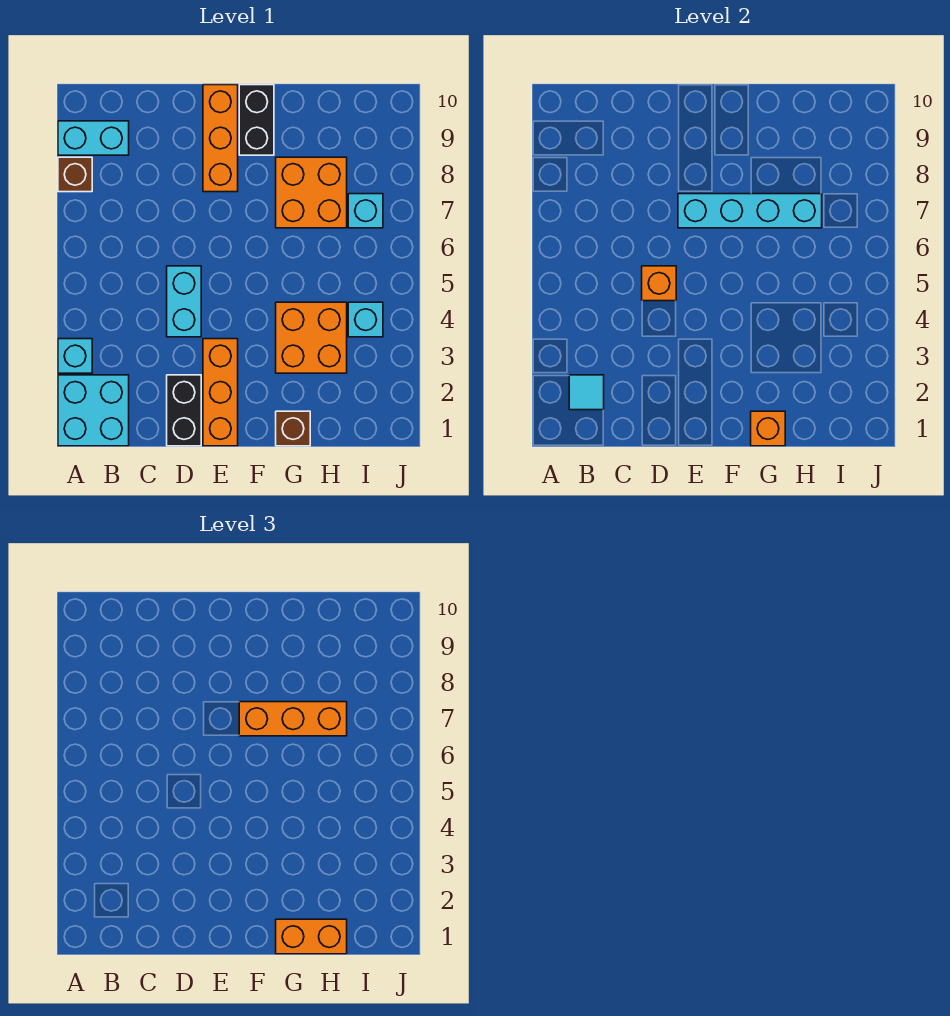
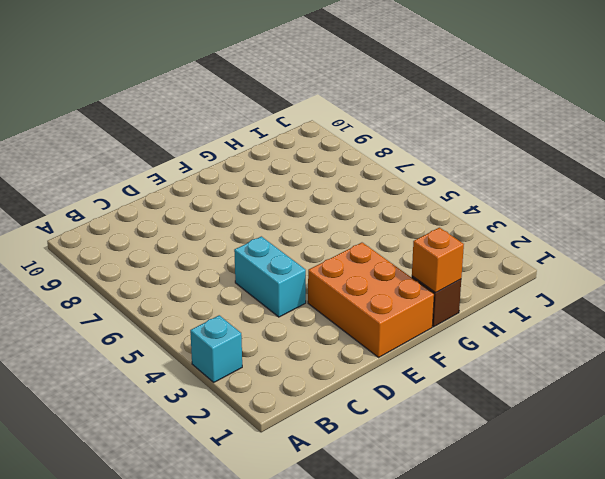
orange brick E1:F3 level 1 -> orange brick E1:E3 level 1
none -> cyan brick A1:B2 level 1
none -> brown brick A8 level 1
none -> cyan brick A9:B9 level 1

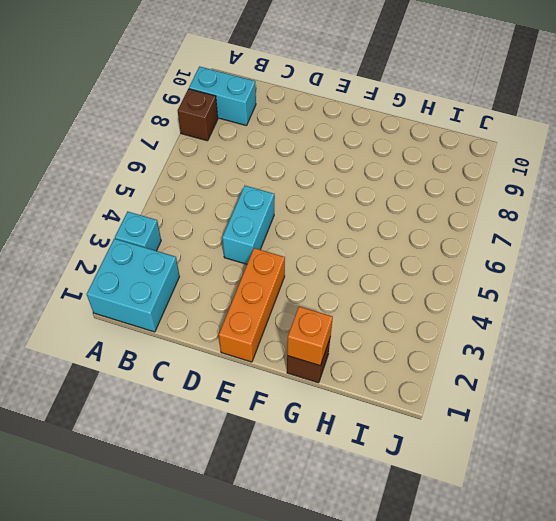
none -> black brick D1:D2 level 1
none -> orange brick E8:E10 level 1
none -> black brick F9:F10 level 1

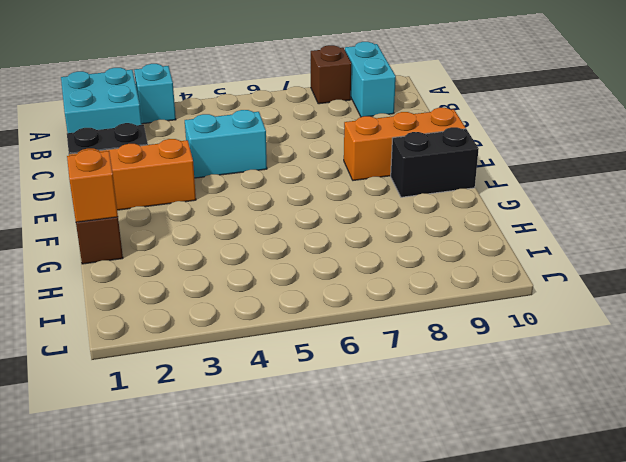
none -> orange brick G3:H4 level 1
none -> orange brick G7:H8 level 1
none -> cyan brick I4 level 1

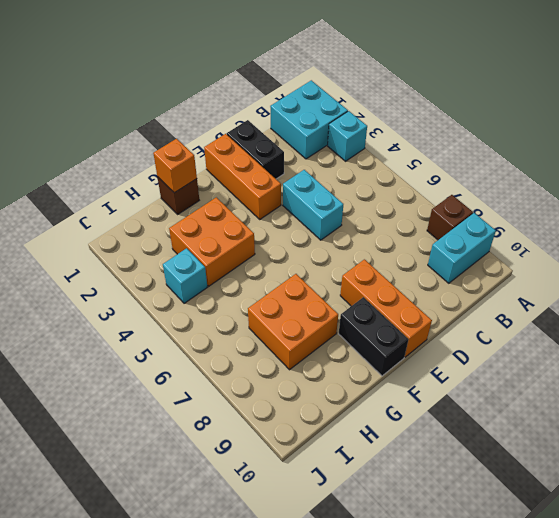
none -> cyan brick I7 level 1
none -> cyan tile B2 level 2
none -> orange brick D5 level 2

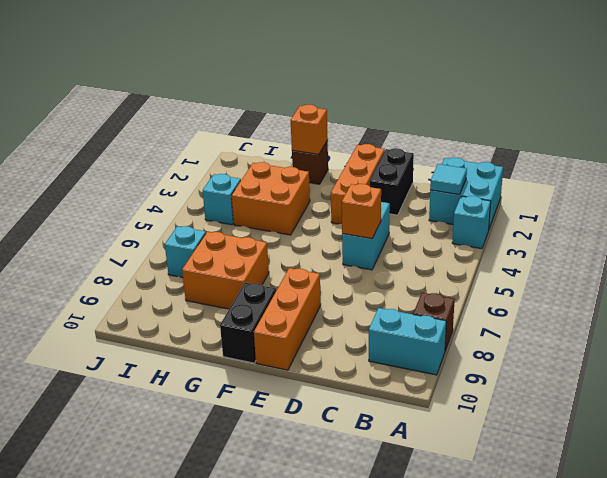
none -> cyan brick E7:H7 level 2
none -> orange brick F7:H7 level 3
none -> orange brick G1:H1 level 3

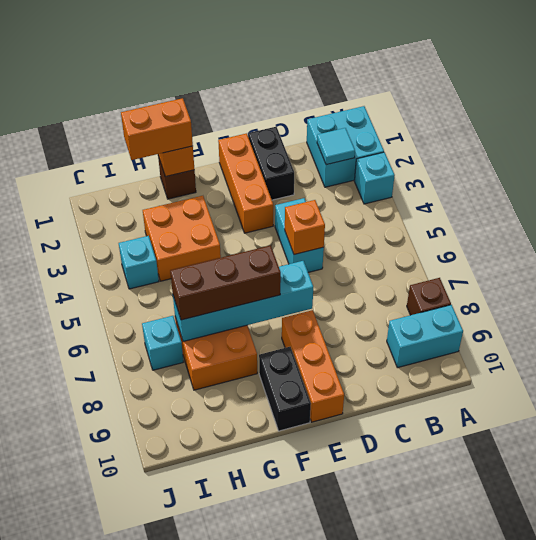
brown brick F7:H7 level 3 -> orange brick F7:H7 level 3

